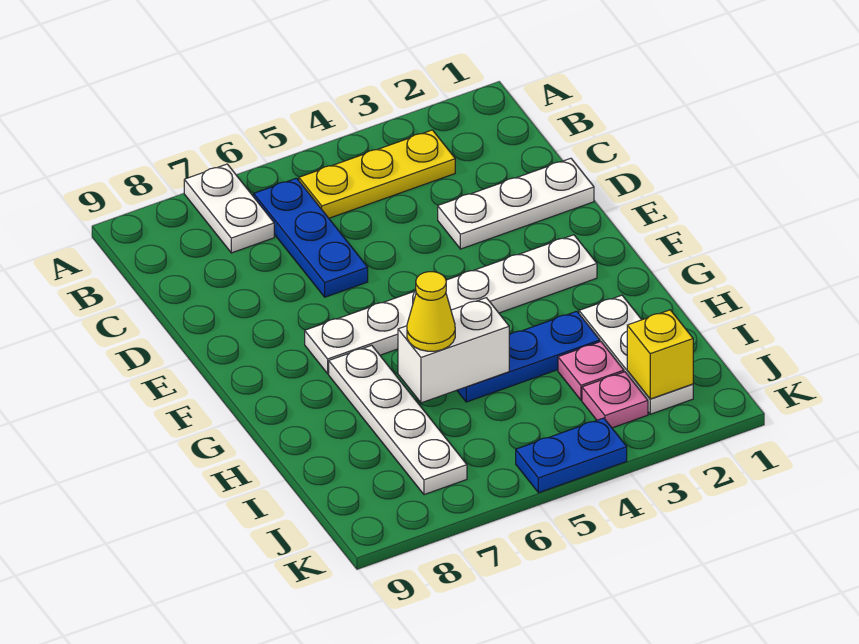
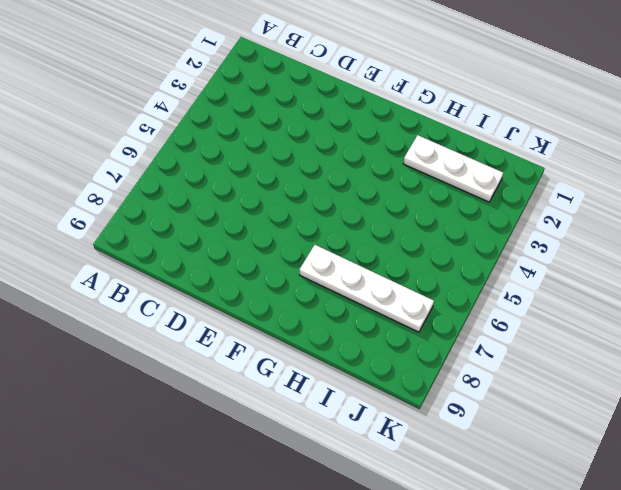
none -> white plate A7:B7 level 1
none -> yellow plate B3:B5 level 1
none -> blue plate B6:D6 level 1

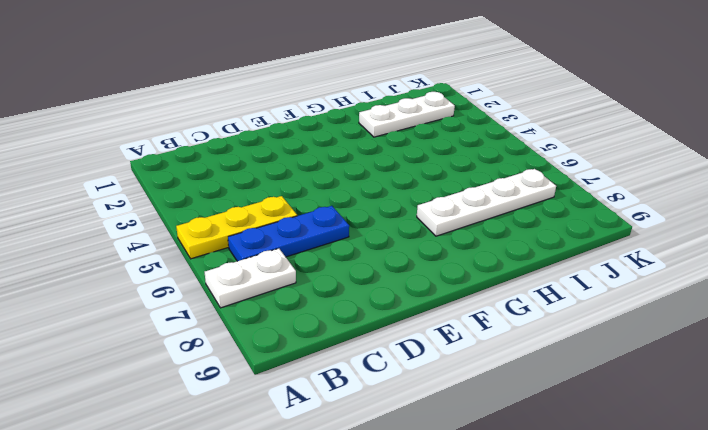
yellow plate A5:C5 level 1 -> yellow plate B3:B5 level 1
none -> white plate D1:D3 level 1
none -> white plate F2:F7 level 1
none -> blue plate H3:H5 level 1

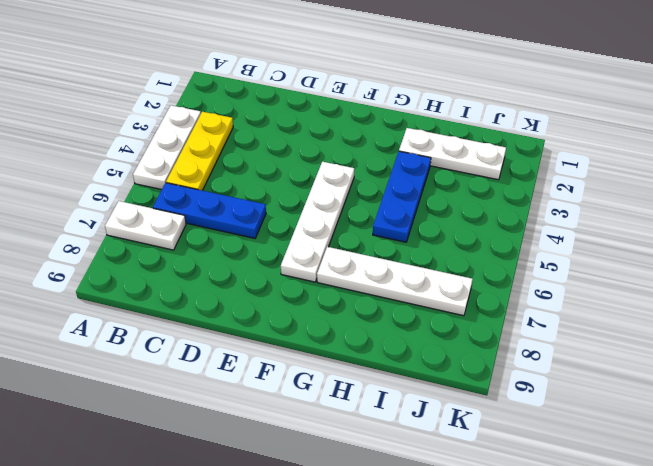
white plate A3:A5 level 1 -> white plate D1:D3 level 1
white plate F4:F7 level 1 -> white plate F2:F7 level 1
none -> pink plate I3 level 1
none -> pink plate J3 level 1
none -> blue plate K4:K5 level 1

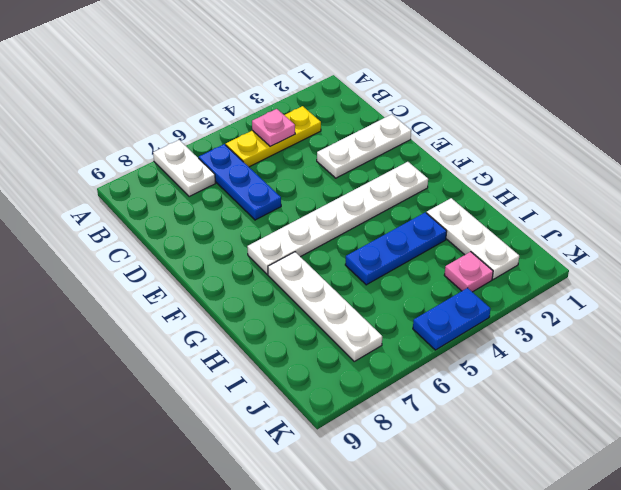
pink plate B4 level 2 -> pink plate I3 level 1
none -> white brick H5:H6 level 2
none -> yellow brick J2 level 2
none -> yellow cone H6 level 3

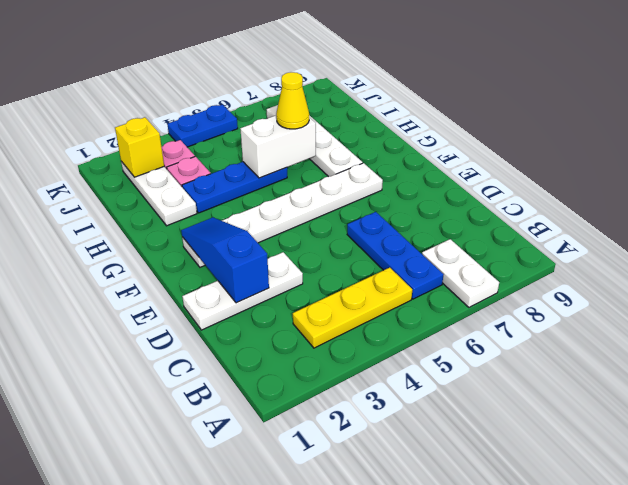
blue slope D2:F2 level 2 top D -> none

